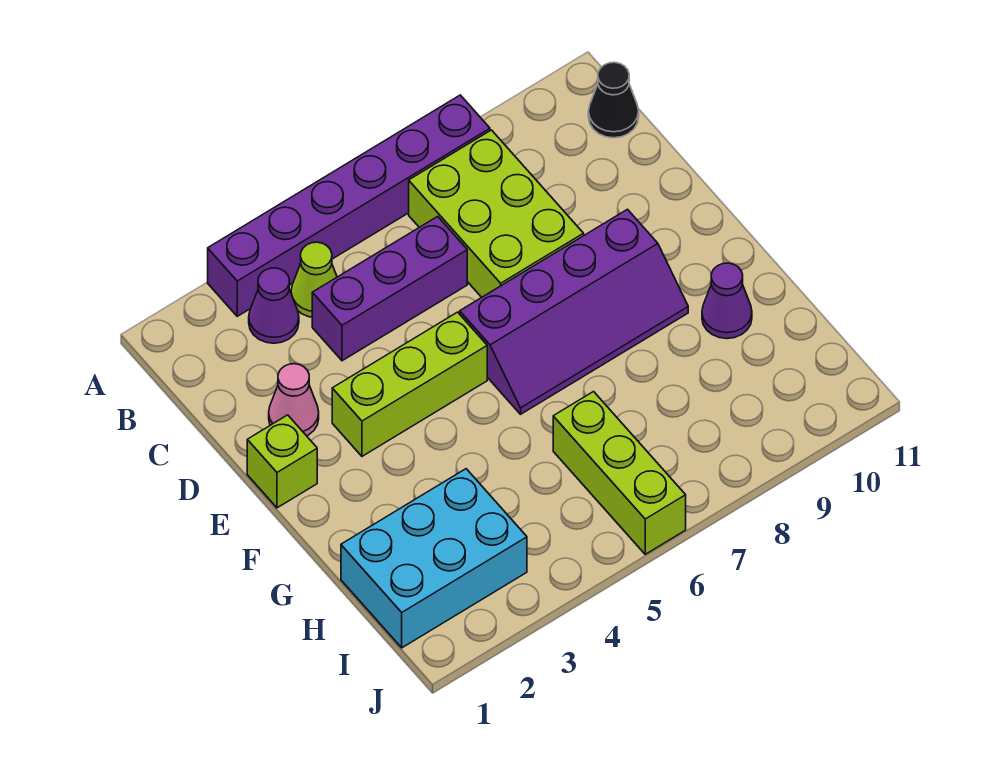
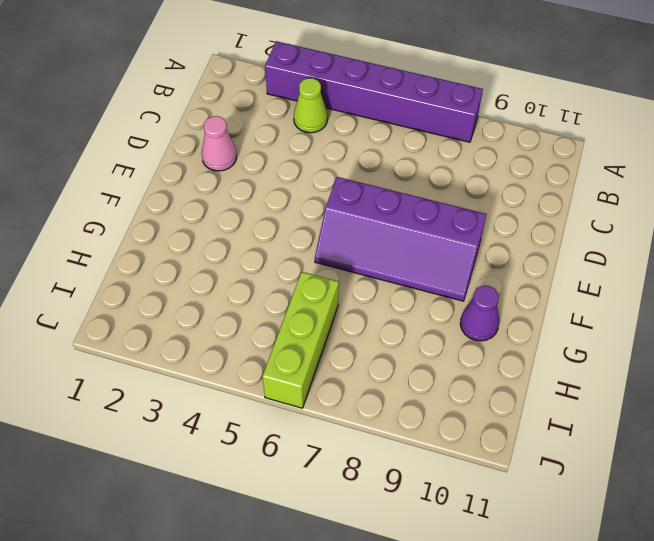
none -> purple cone B3 level 1
none -> lime brick B7:D8 level 1
none -> black cone B11 level 1

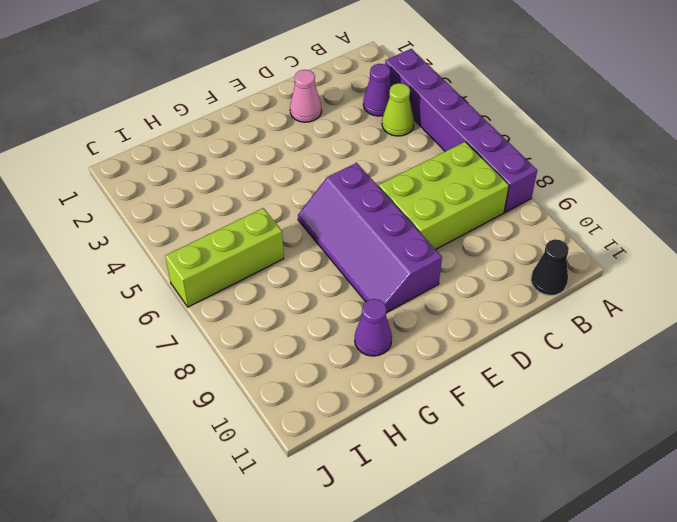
none -> purple brick C4:C6 level 1
none -> lime brick E1 level 1
none -> lime brick E3:E5 level 1

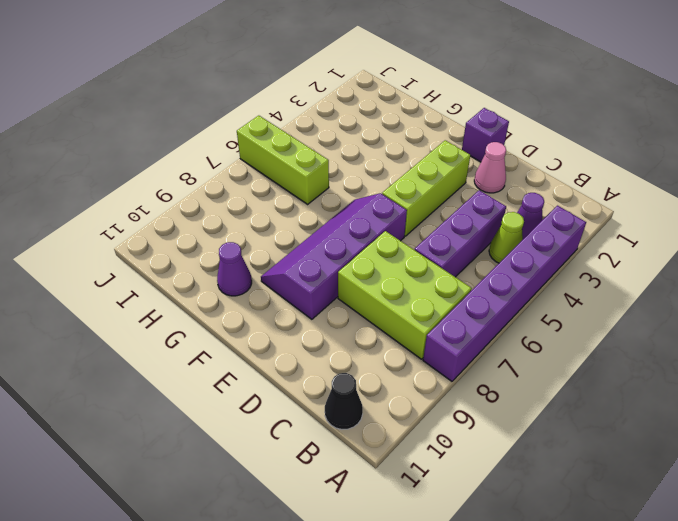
purple brick E1 level 1 -> lime brick E1 level 1
none -> cyan brick H1:I3 level 1

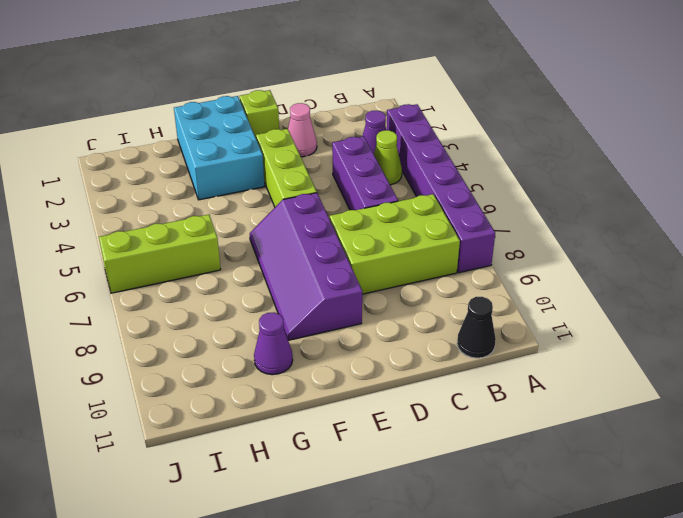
cyan brick F1:G3 level 1 -> cyan brick H1:I3 level 1

